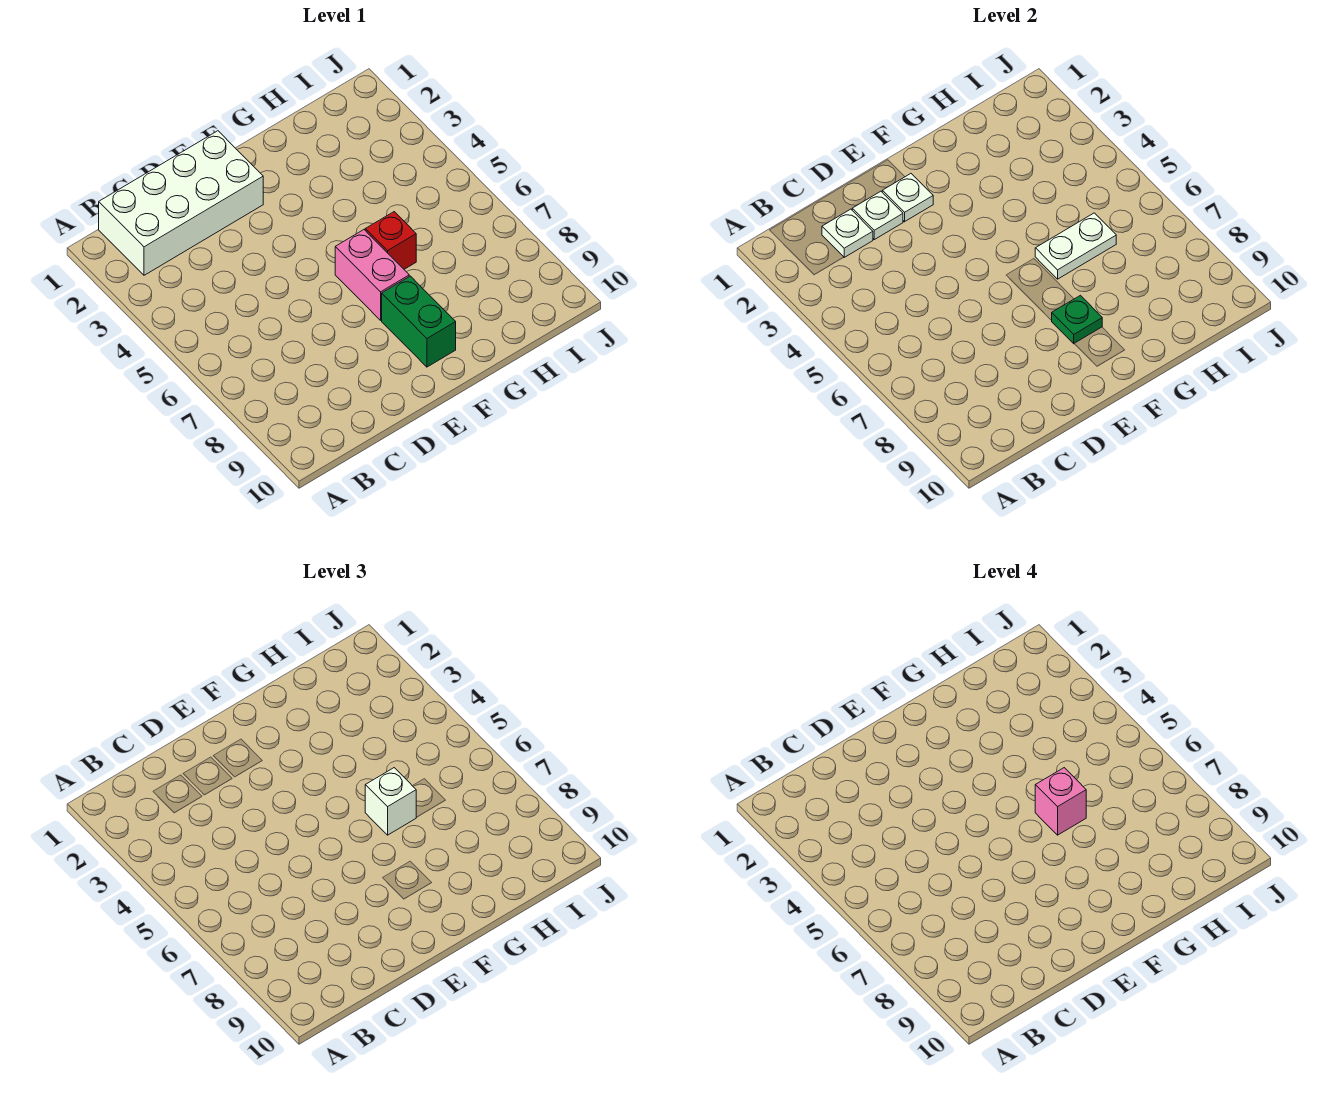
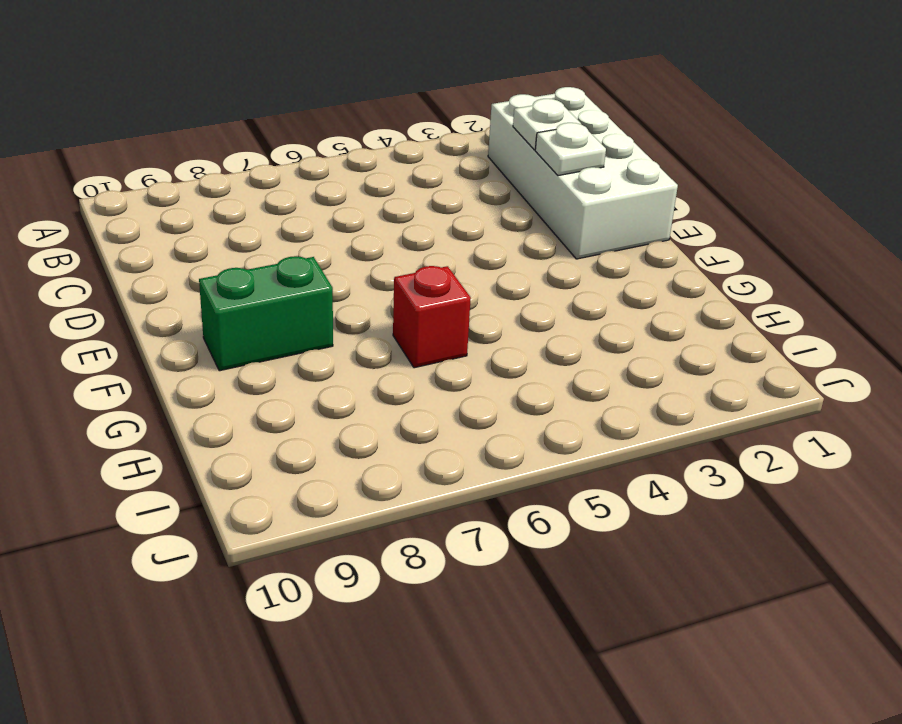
none -> pink brick F6:F7 level 1
none -> white plate E2 level 2

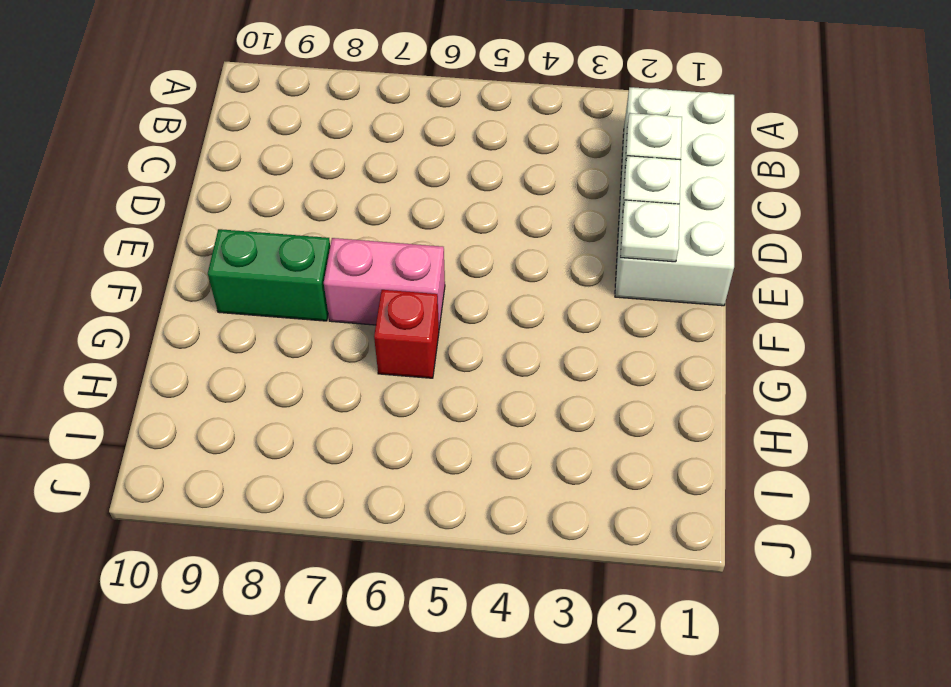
none -> green plate F8 level 2
none -> white plate G6:H6 level 2

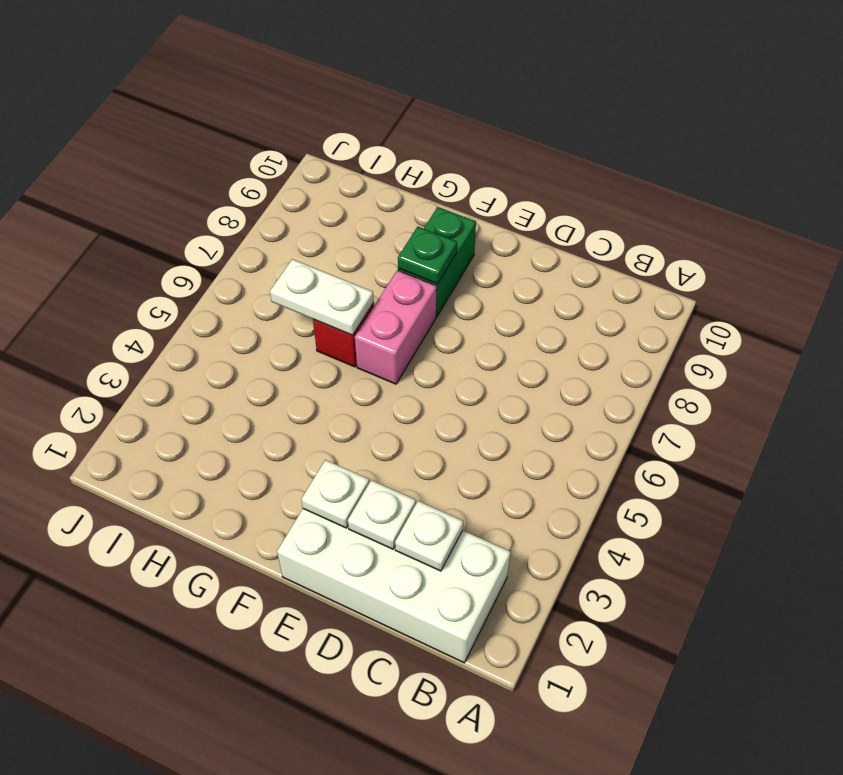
none -> white brick G6 level 3
none -> pink brick G6 level 4

